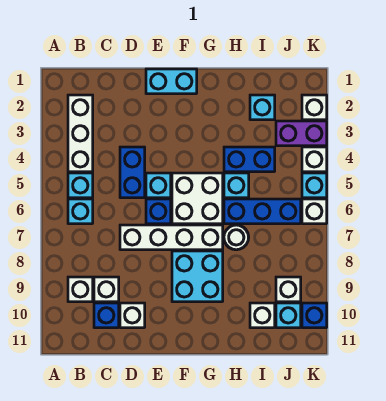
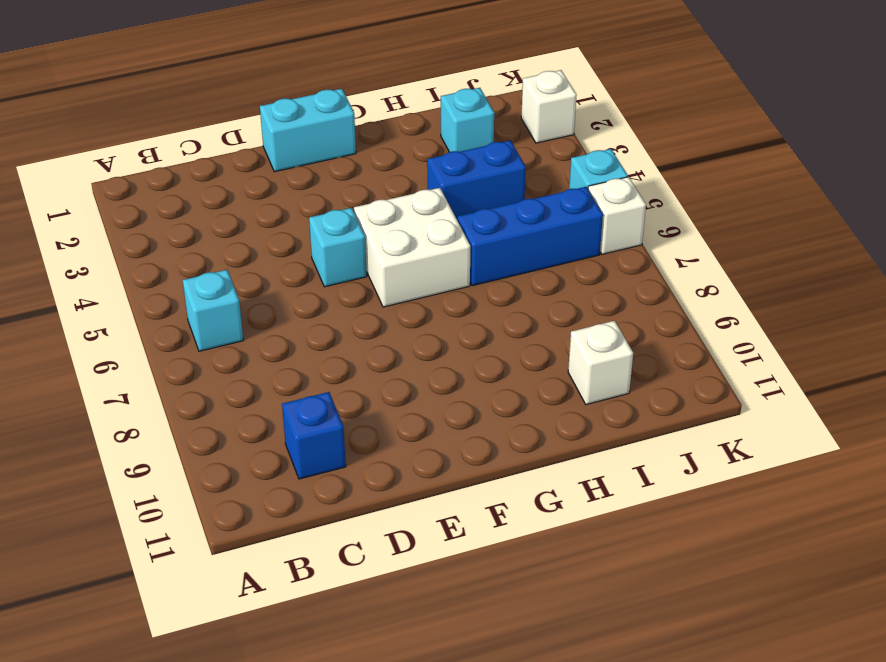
none -> white brick B2:B4 level 1
none -> cyan brick B5 level 1
none -> white brick B9 level 1

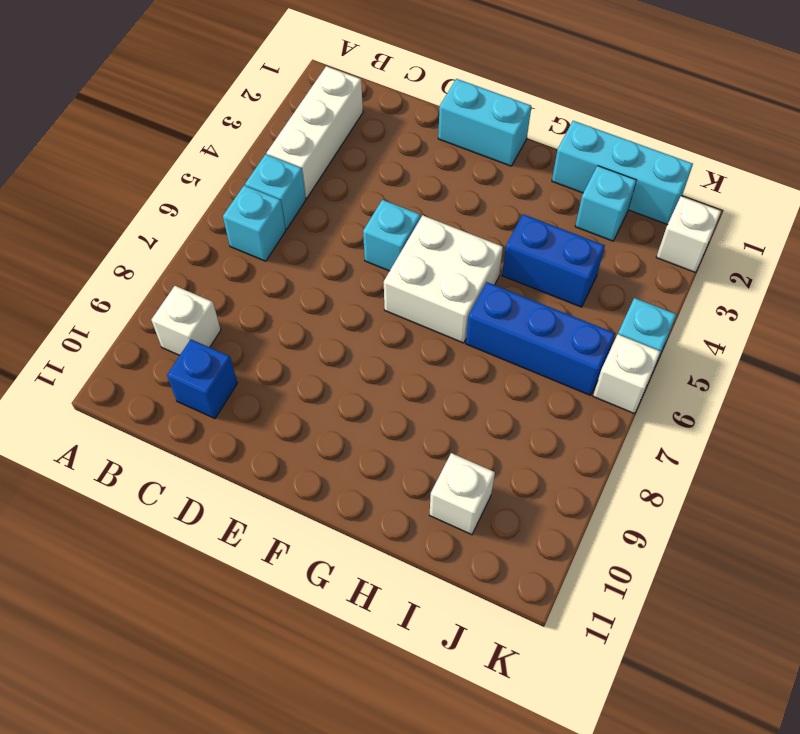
cyan brick H1:J1 level 1 -> none
none -> white brick C9 level 1
none -> blue brick D4:D5 level 1
none -> white brick D7:G7 level 1

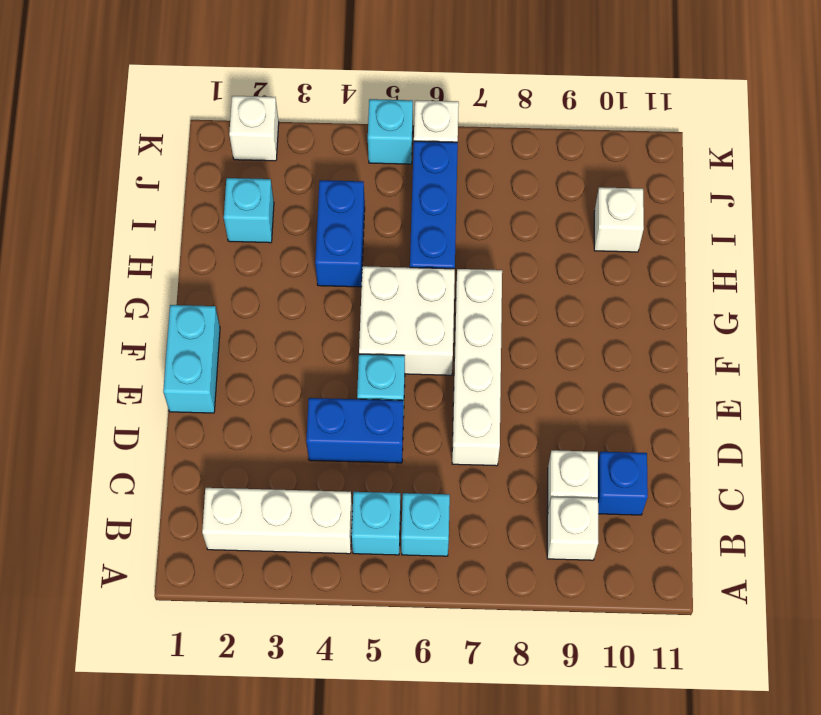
none -> white brick D10 level 1
none -> blue brick E6 level 1
none -> cyan brick F8:G9 level 1

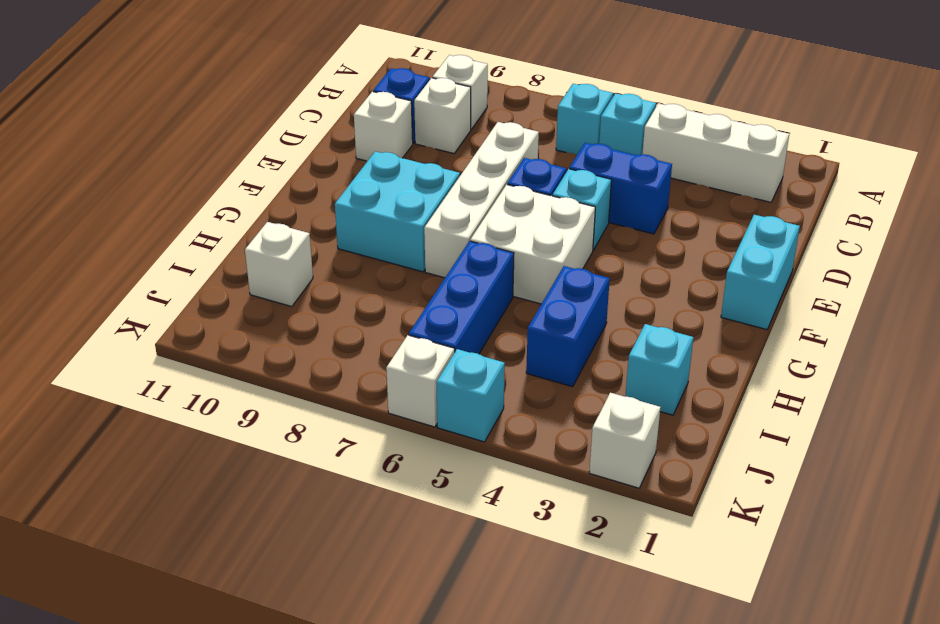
none -> cyan brick H5 level 1
none -> white round brick H7 level 1
none -> purple brick J3:K3 level 1

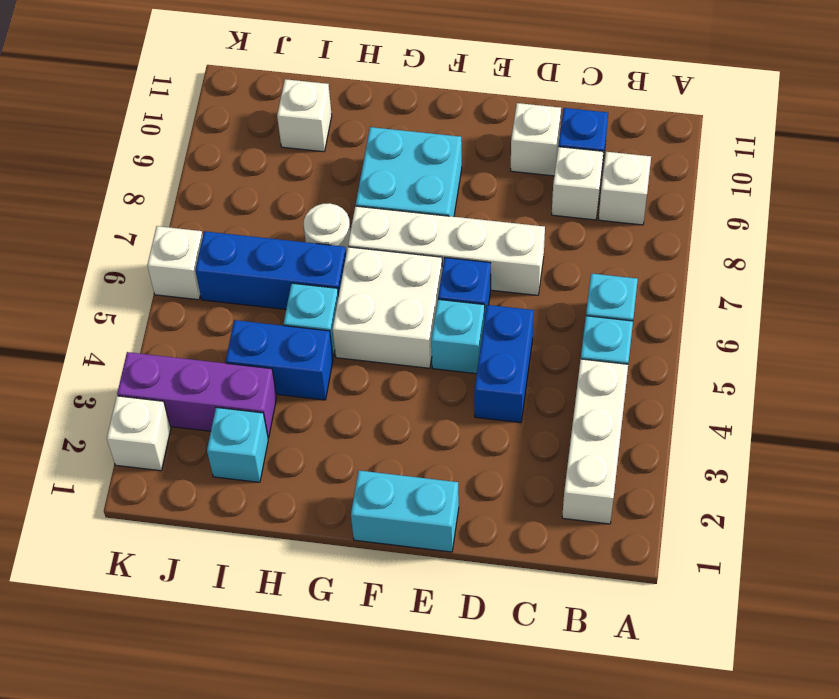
purple brick I3:K3 level 1 -> purple brick J3:K3 level 1
none -> white brick J9 level 1
none -> cyan brick J10 level 1
none -> white brick K4 level 1

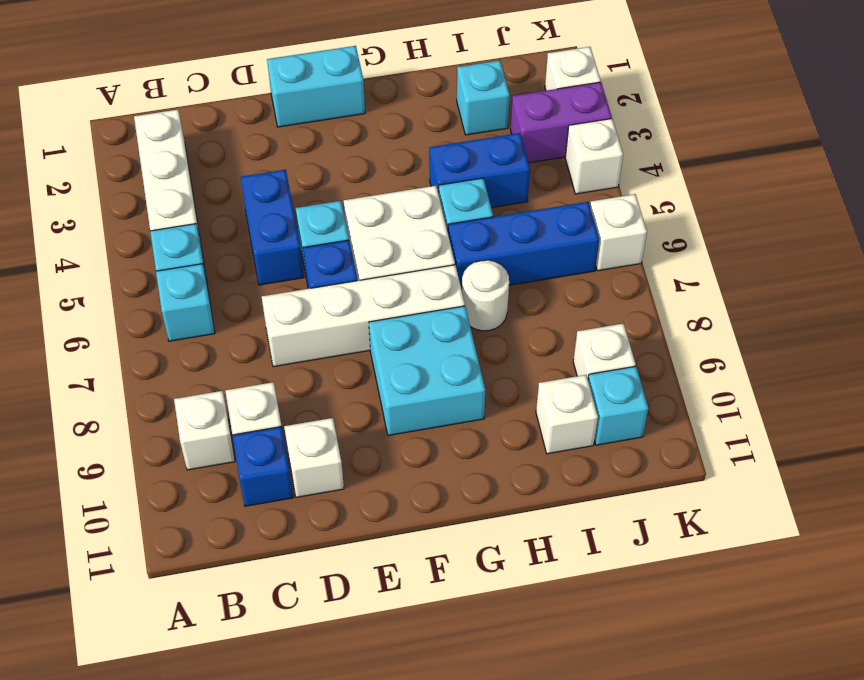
none -> cyan brick K5 level 1
none -> blue brick K10 level 1

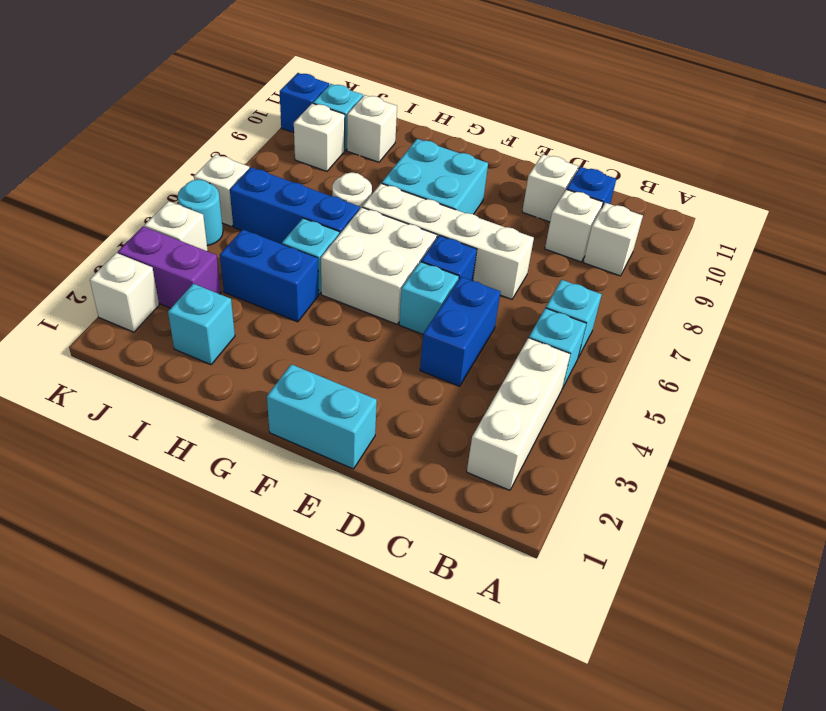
cyan round brick K5 level 1 -> cyan brick K5 level 1

